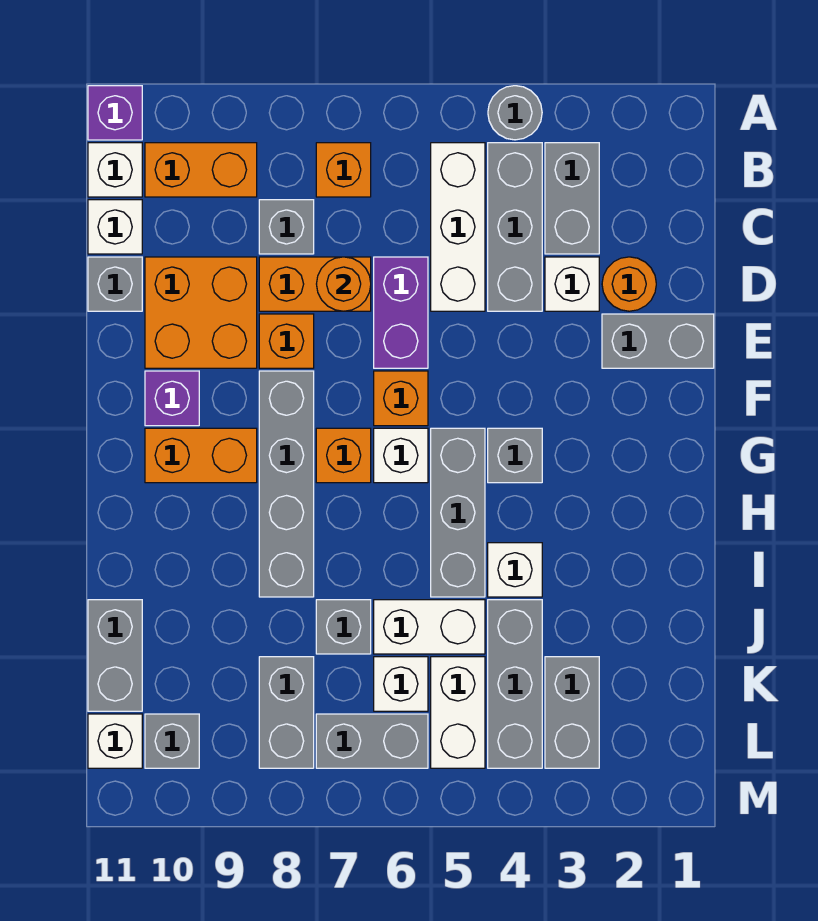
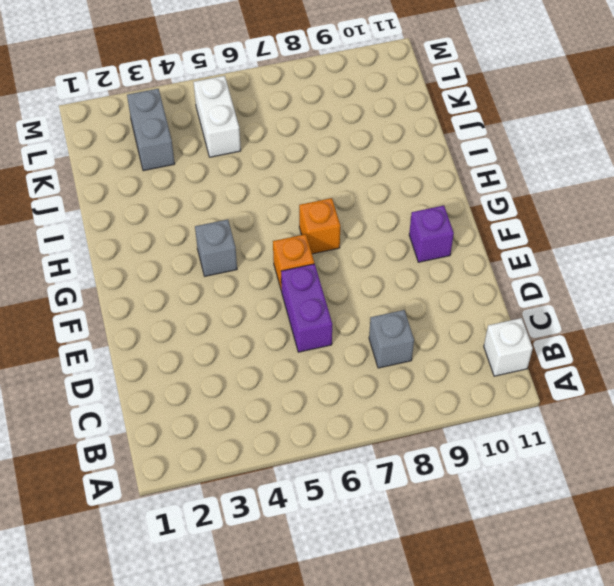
none -> grey round brick A4 level 1
none -> purple brick A11 level 1
none -> grey brick B3:C3 level 1
none -> grey brick B4:D4 level 1

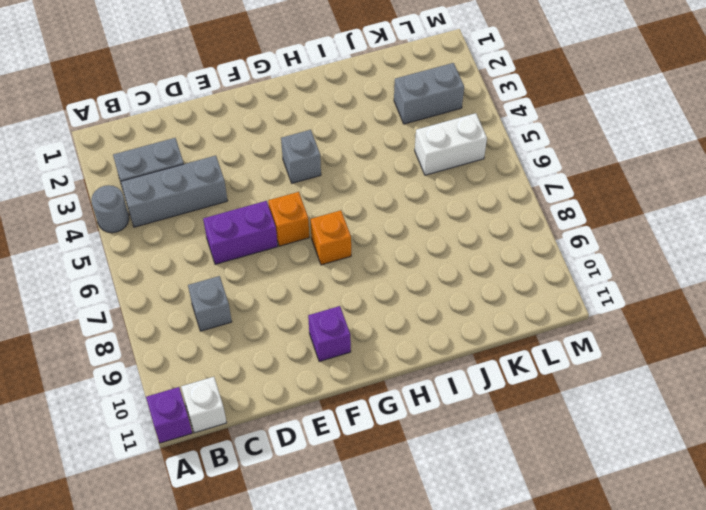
none -> white brick B5:D5 level 1
none -> orange brick B7 level 1
none -> orange brick B9:B10 level 1
none -> white brick C11 level 1

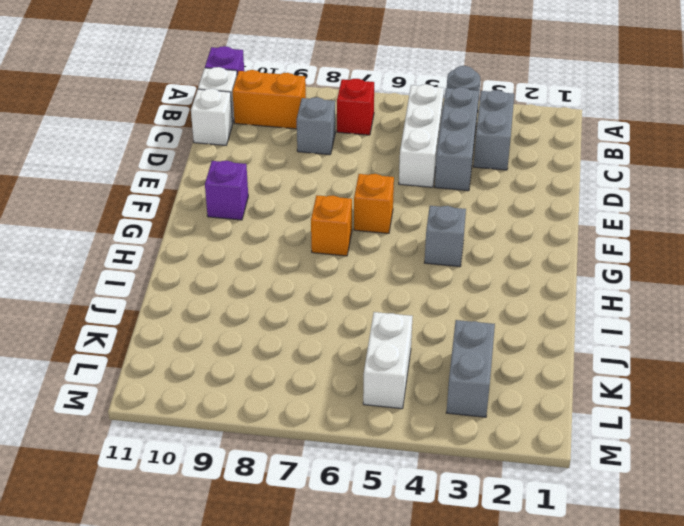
red brick B7 level 1 -> orange brick B7 level 1
none -> orange round brick D2 level 1
none -> white brick D3 level 1
none -> purple brick D6:E6 level 1
none -> orange brick D7:D8 level 1

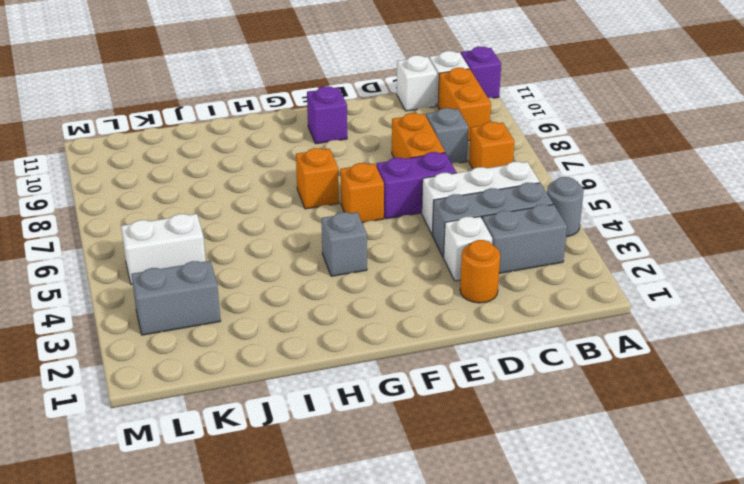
none -> orange brick D9:E10 level 1
none -> grey brick D11 level 1
none -> grey brick E1:E2 level 1
none -> orange brick E8 level 1

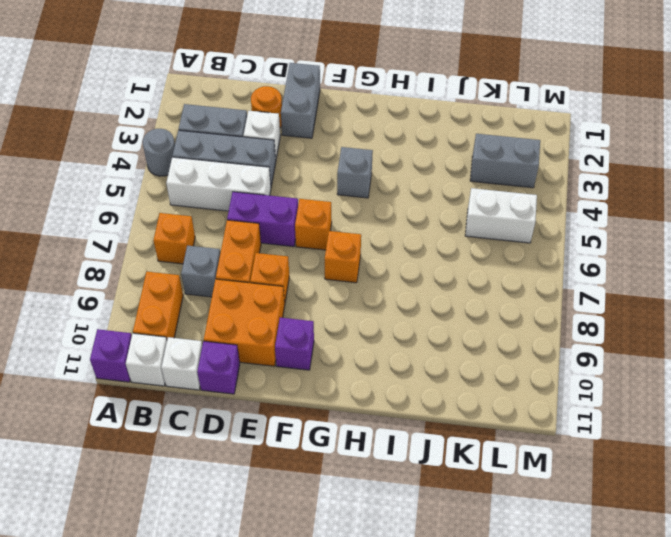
purple brick D11 level 1 -> grey brick D11 level 1
none -> grey brick F8:I8 level 1
none -> grey brick G5:I5 level 1
none -> white brick G6 level 1
none -> orange brick G9:G10 level 1

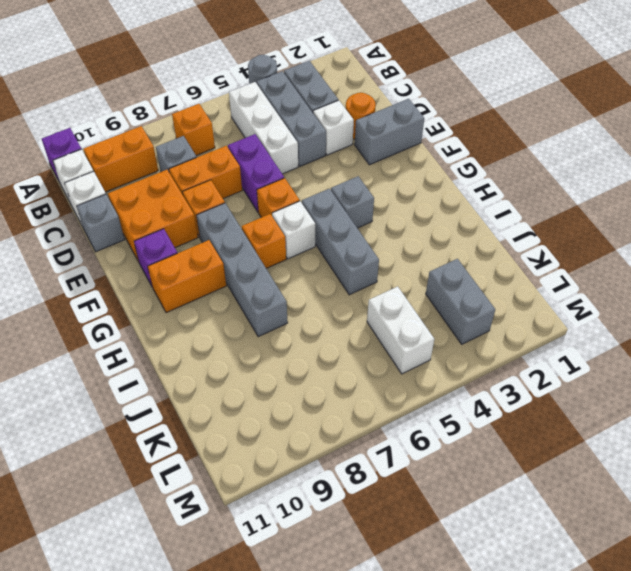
none -> white brick I4 level 1
none -> grey brick J4:L4 level 1
none -> white brick J5:J6 level 1
none -> grey brick J7 level 1

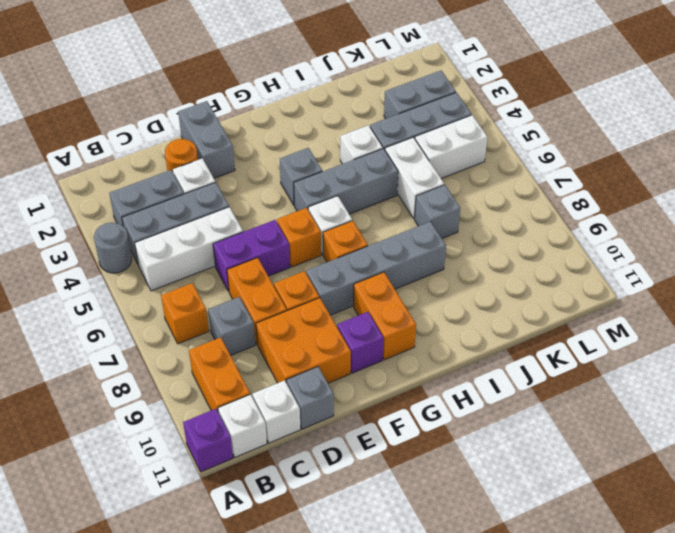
none -> grey brick J11:K11 level 1
none -> white brick K6 level 1
none -> grey brick K8:L8 level 1
none -> grey brick L6:L7 level 1

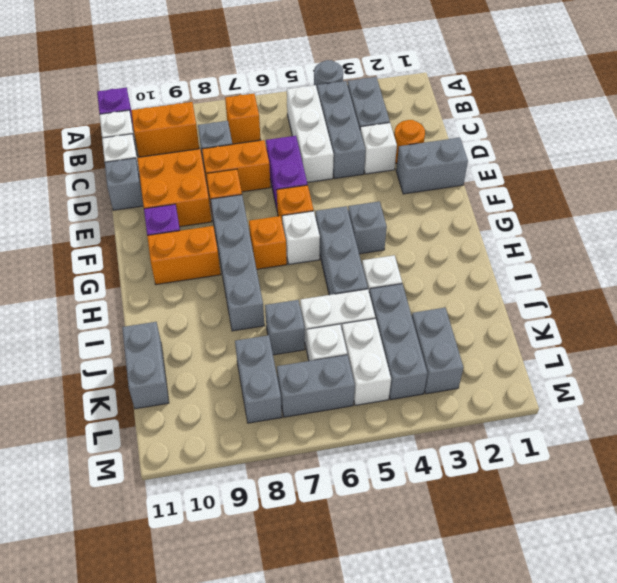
none -> grey brick L10 level 1
none -> white brick L11 level 1
none -> orange round brick D7 level 2

